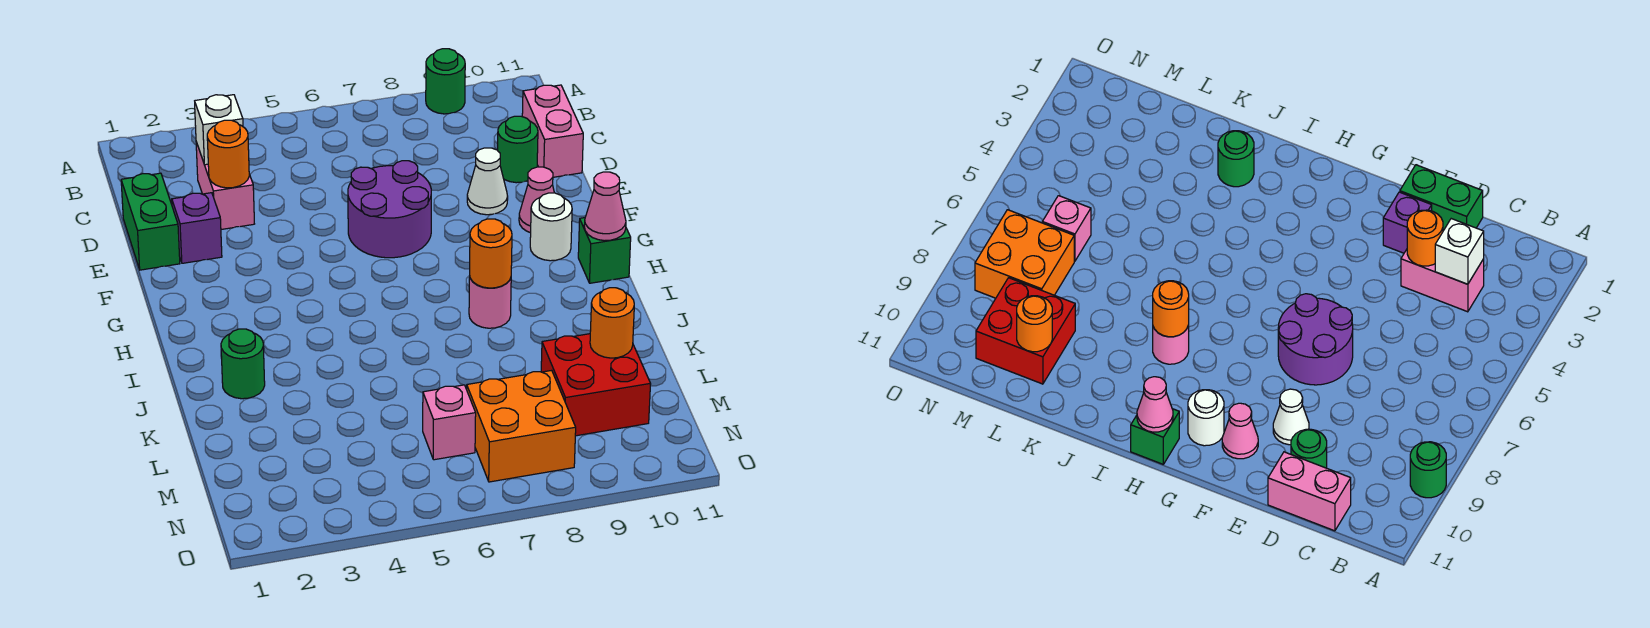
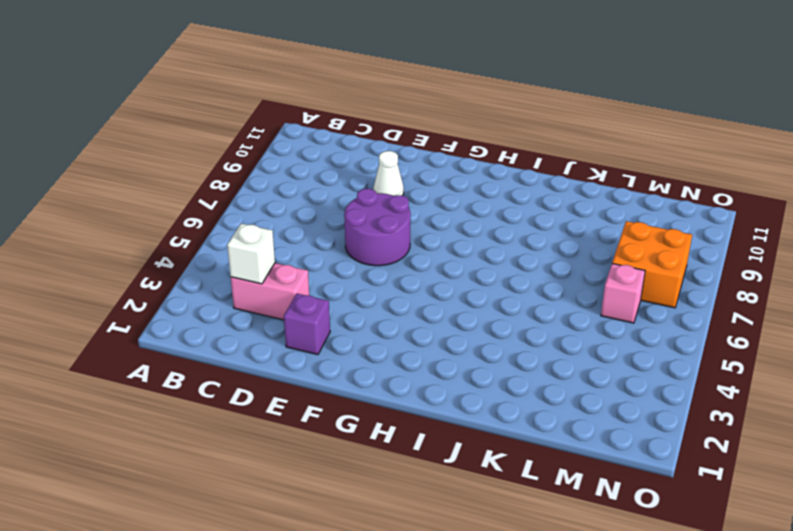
none -> green round brick A9 level 1
none -> pink brick C11:D11 level 1
none -> green brick D1:E1 level 1

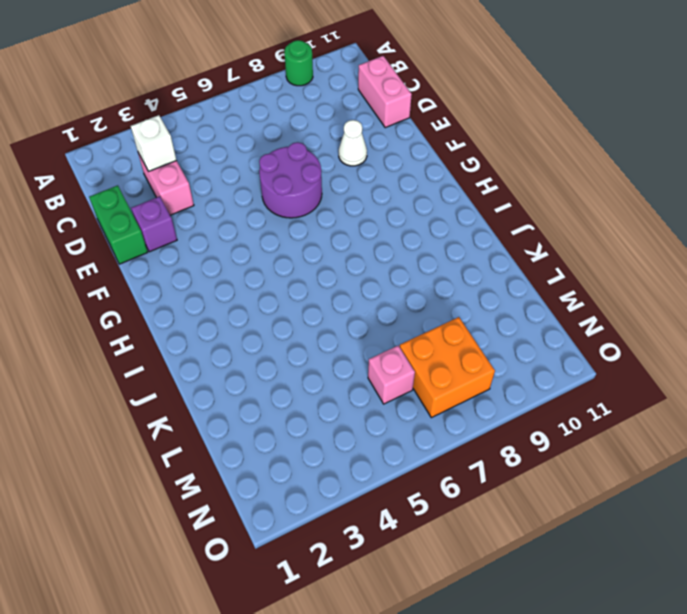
none -> green round brick D10 level 1
none -> pink cone F10 level 1
none -> white round brick G10 level 1

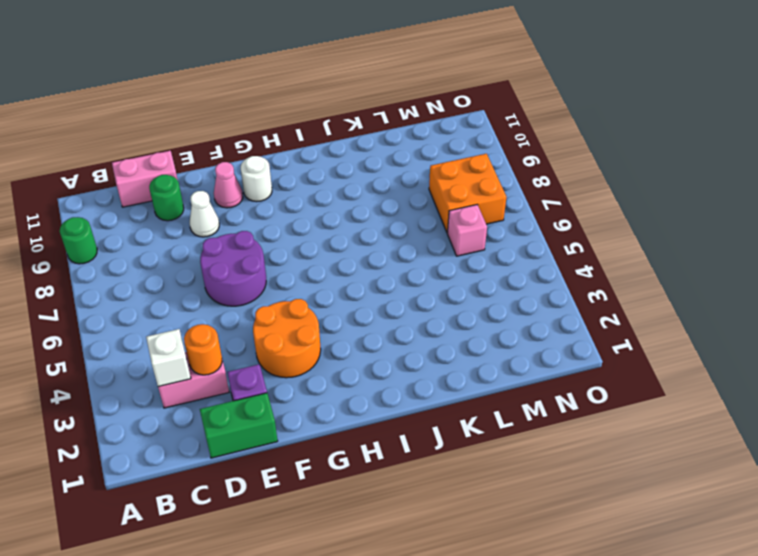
orange round brick F3:G4 level 1 -> none
none -> green brick H11 level 1
none -> pink round brick I8 level 1
none -> green round brick J2 level 1

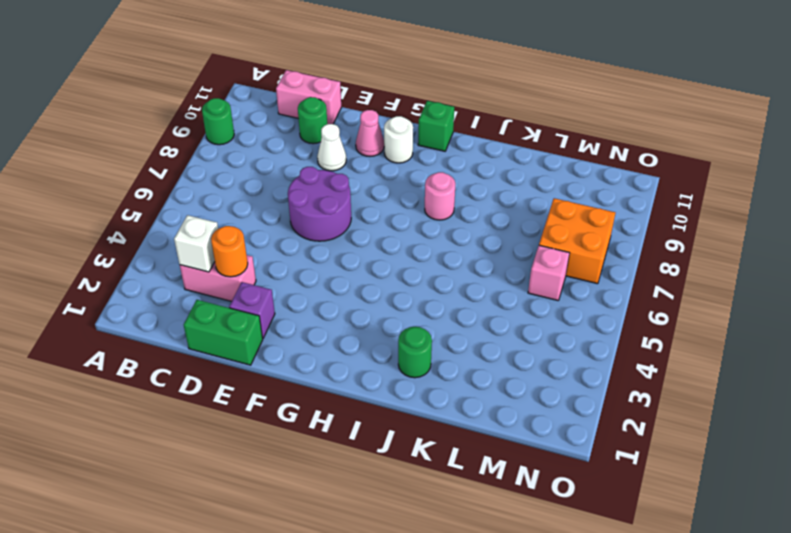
none -> red brick L9:M10 level 1
none -> pink cone H11 level 2
none -> orange round brick I8 level 2

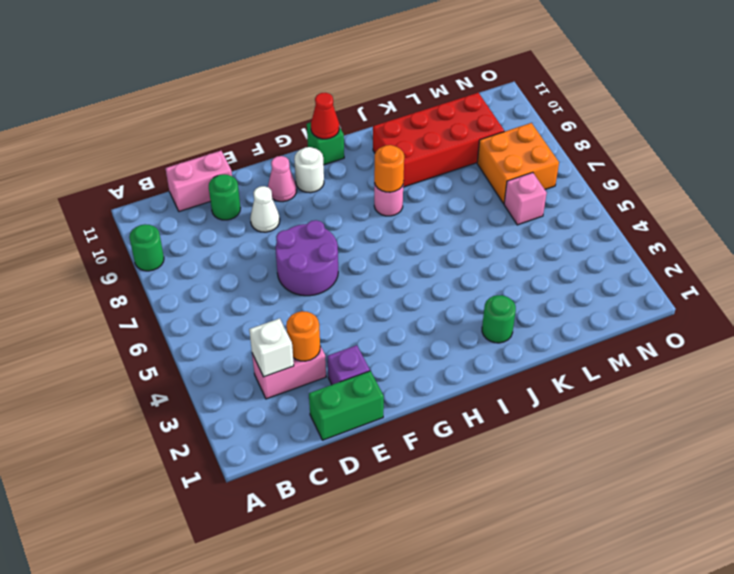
red cone H11 level 2 -> pink cone H11 level 2
red brick J9:M10 level 1 -> red brick L9:M10 level 1
none -> orange round brick L10 level 2

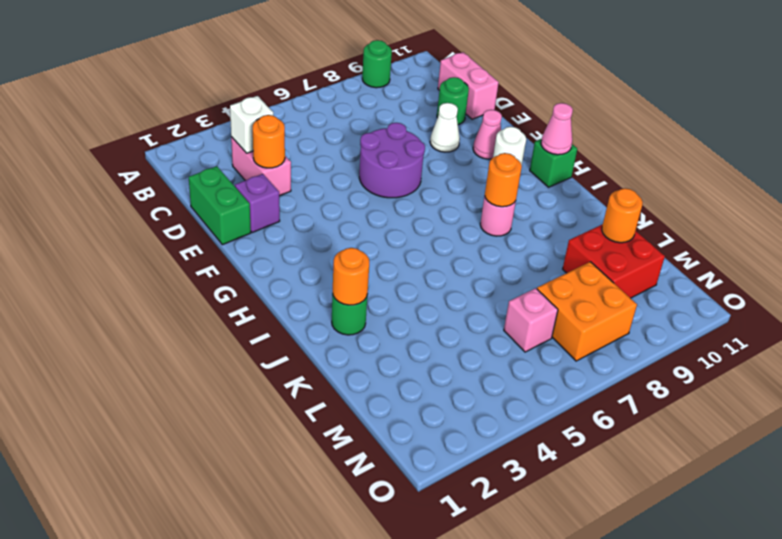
orange round brick J2 level 2 -> none

